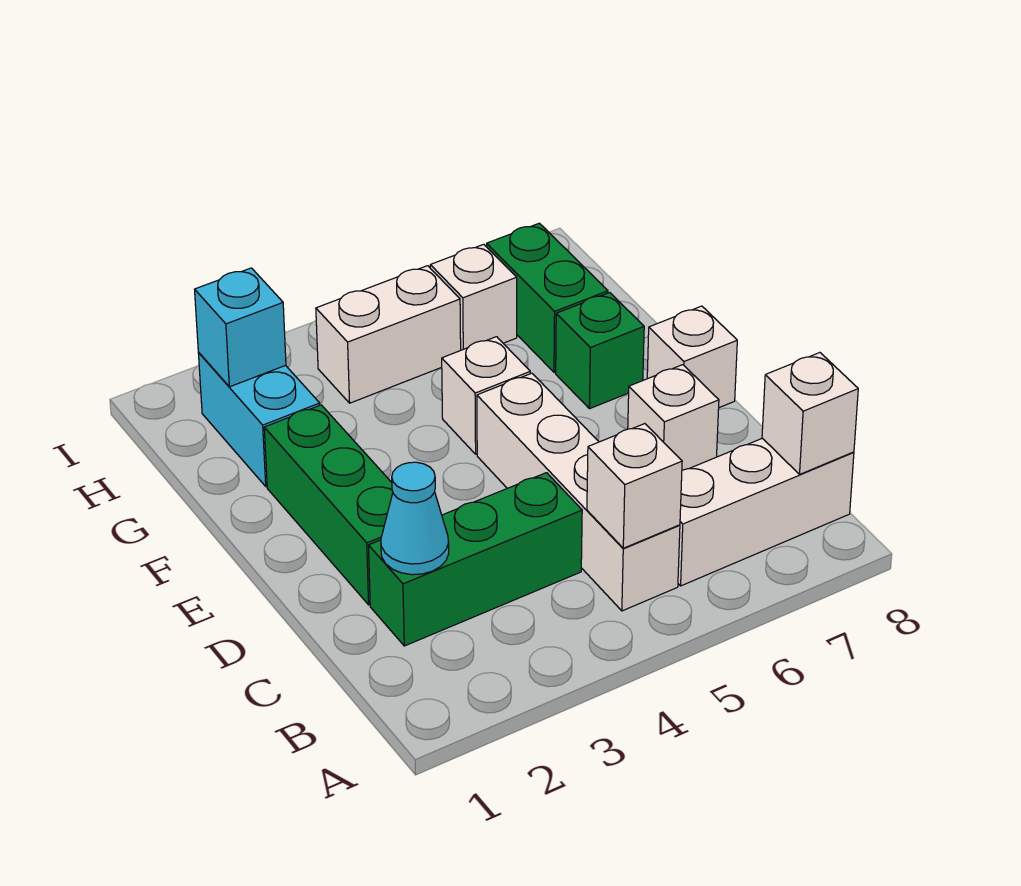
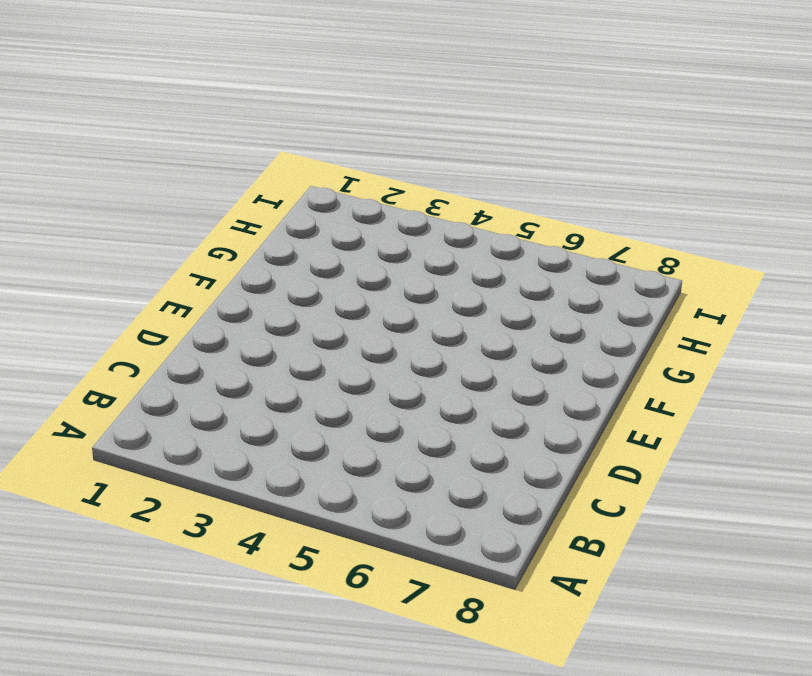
none -> white brick B5:E5 level 1
none -> white brick B6:B8 level 1
none -> green brick C2:C4 level 1

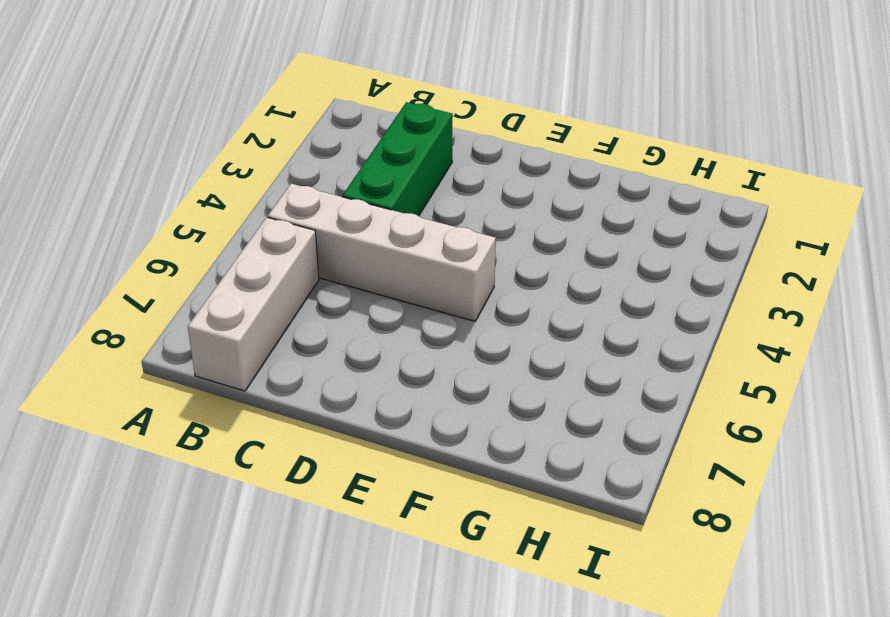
none -> green brick D2:F2 level 1
none -> white brick D7 level 1
none -> white brick E8 level 1

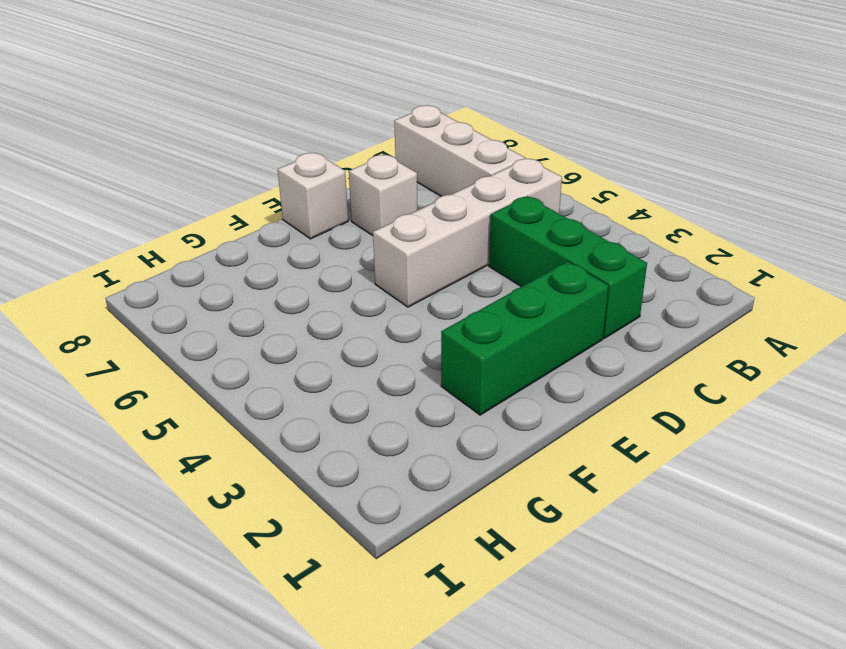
none -> white brick F5 level 1
none -> green brick F7 level 1
none -> cyan brick G2:H2 level 1

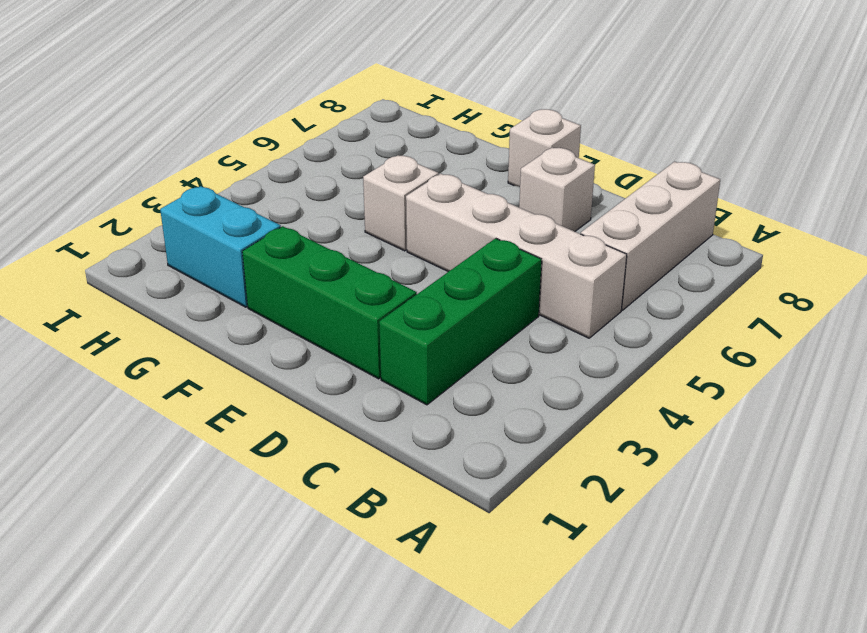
none -> green brick F7 level 1
none -> green brick G7:H7 level 1
none -> white brick H4:H5 level 1

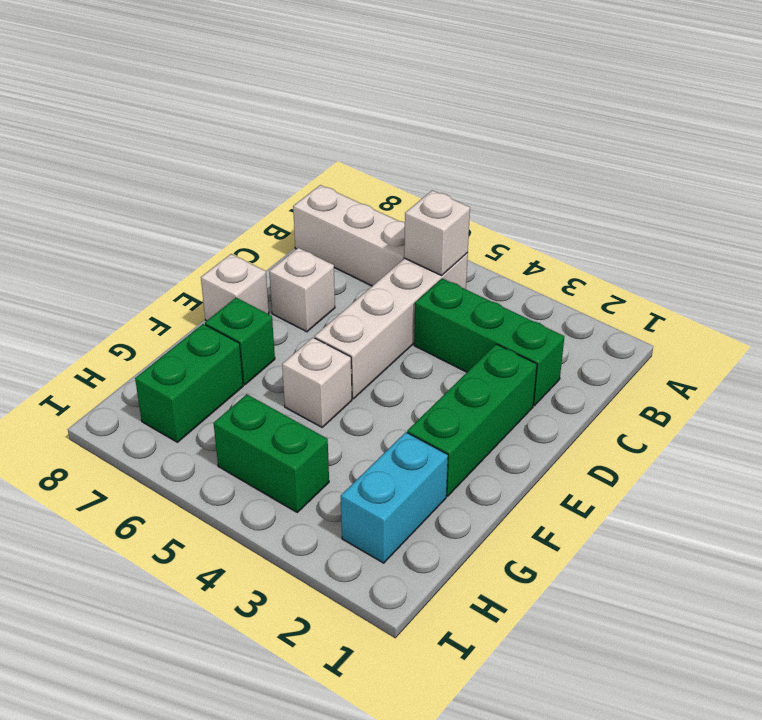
green brick H4:H5 level 1 -> white brick H4:H5 level 1
none -> white brick H6 level 1
none -> white brick B8 level 2
none -> cyan cone C2 level 2

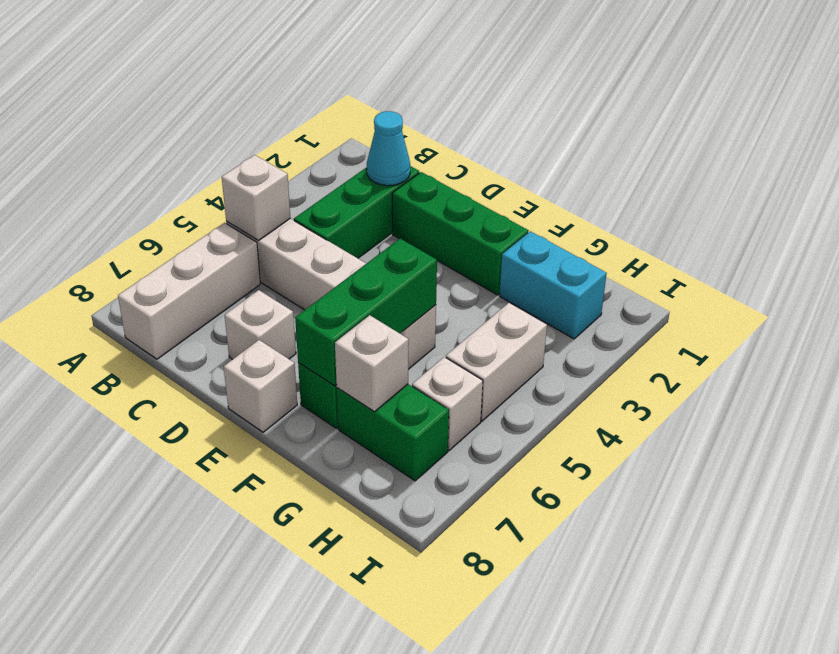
green brick F5:F7 level 2 -> none
white brick G7 level 2 -> white brick B8 level 2
none -> cyan brick H2 level 2

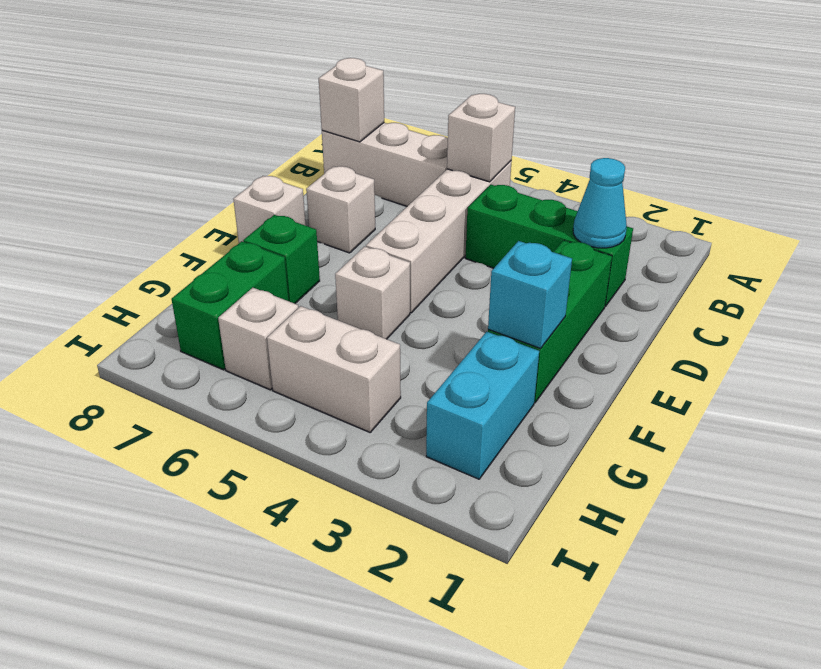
cyan brick F2 level 2 -> cyan brick H2 level 2

